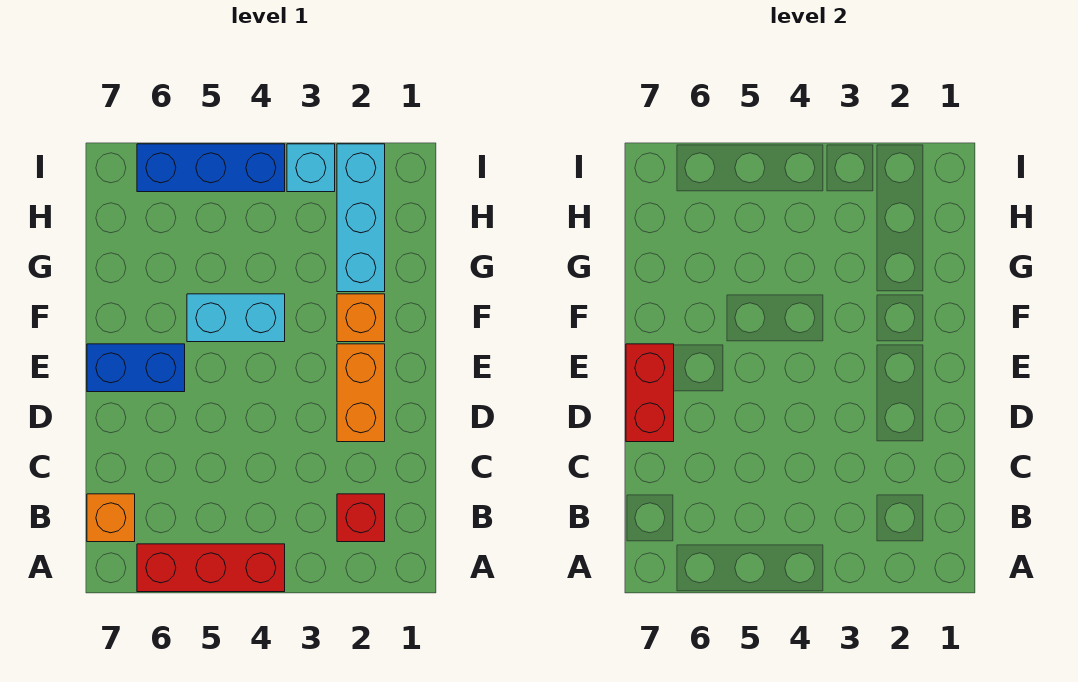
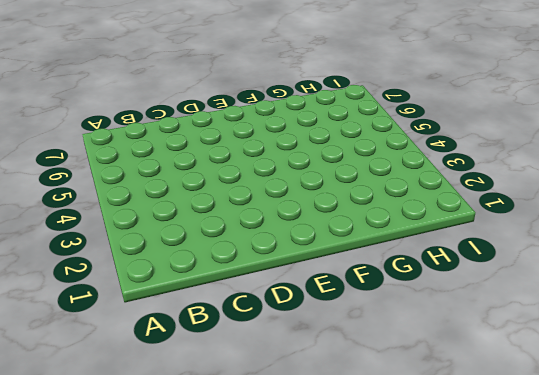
none -> red brick A4:A6 level 1
none -> red brick B2 level 1

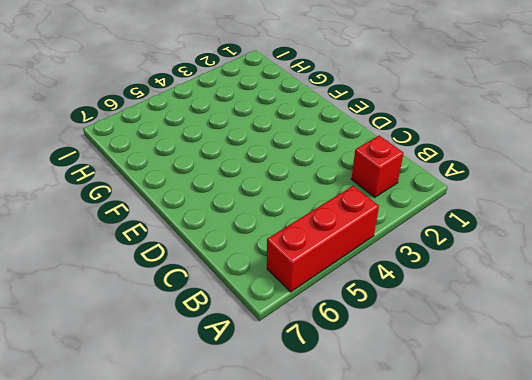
none -> orange brick B7 level 1
none -> orange brick D2:E2 level 1

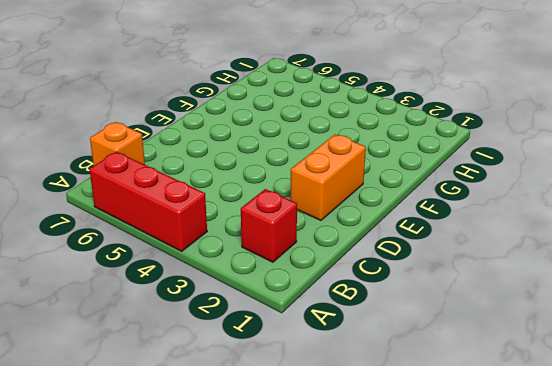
none -> blue brick E6:E7 level 1
none -> orange brick F2 level 1

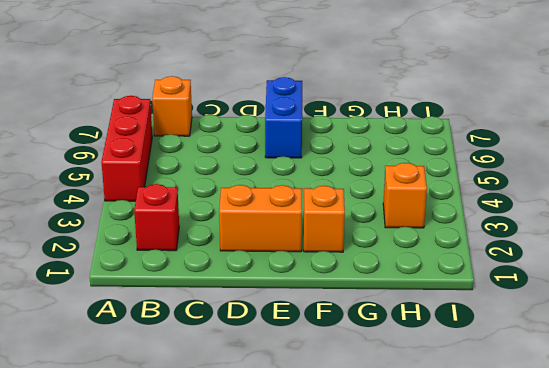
orange brick H3 level 1 -> none
none -> cyan brick F4:F5 level 1
none -> cyan brick G2:I2 level 1

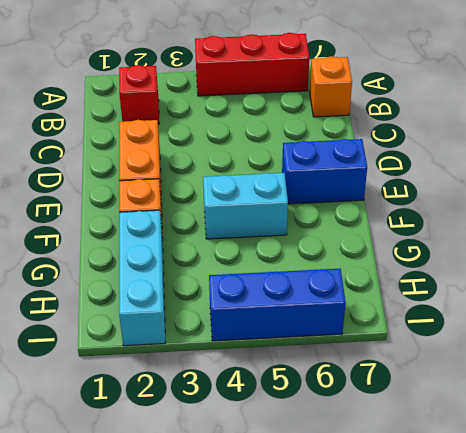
none -> cyan brick I3 level 1
none -> red brick D7:E7 level 2

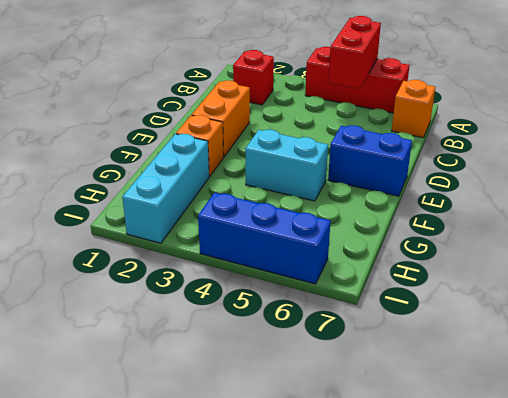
red brick A5:B5 level 2 -> red brick D7:E7 level 2
none -> cyan brick I3 level 1

